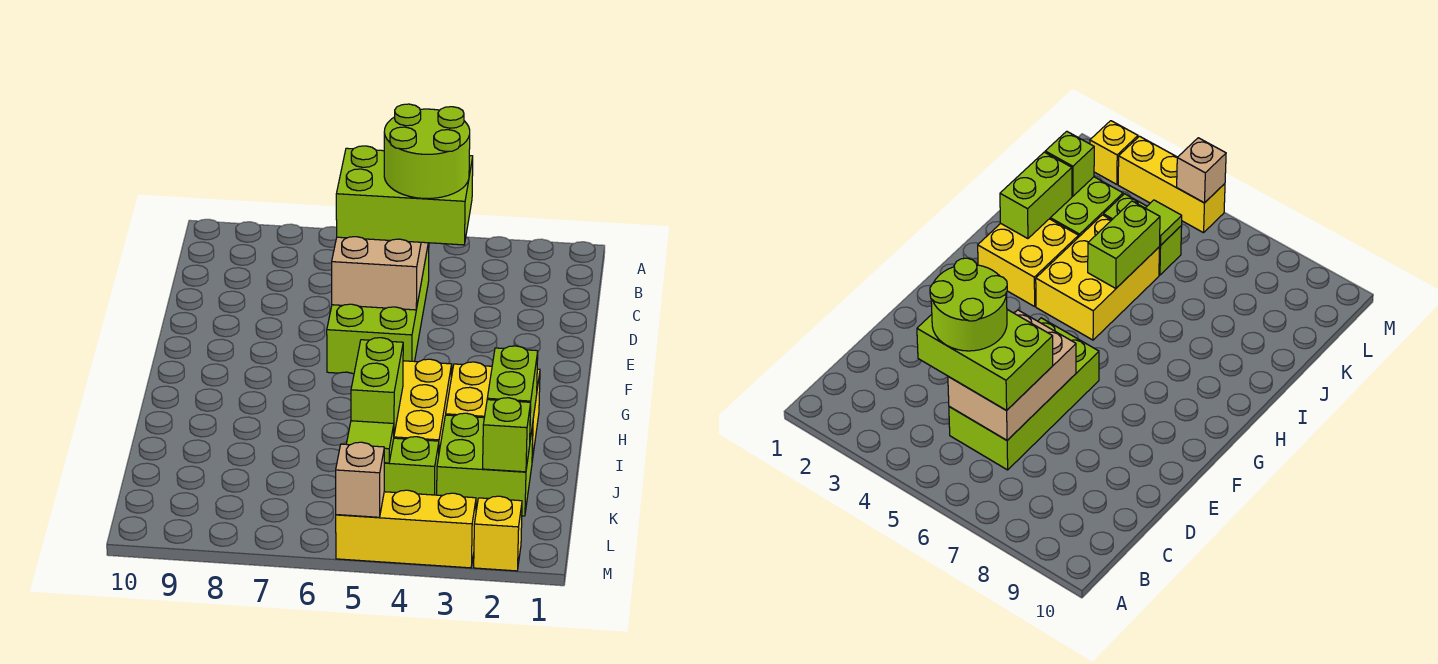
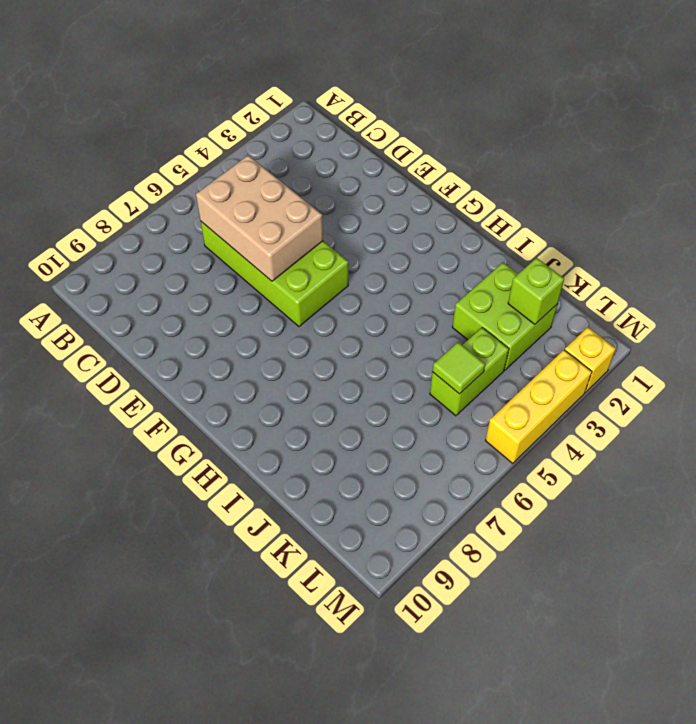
none -> yellow brick H2:I3 level 1
none -> yellow brick H4:J5 level 1
none -> lime brick I2:J2 level 2

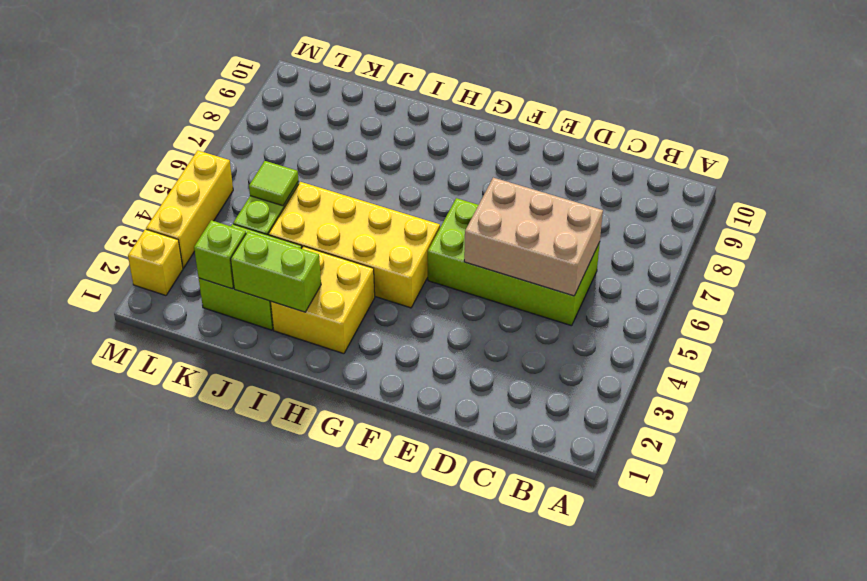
yellow brick G4:J5 level 1 -> yellow brick H4:J5 level 1
none -> lime brick I5:J5 level 2
none -> tan brick M5 level 2
none -> lime brick C4:D6 level 3

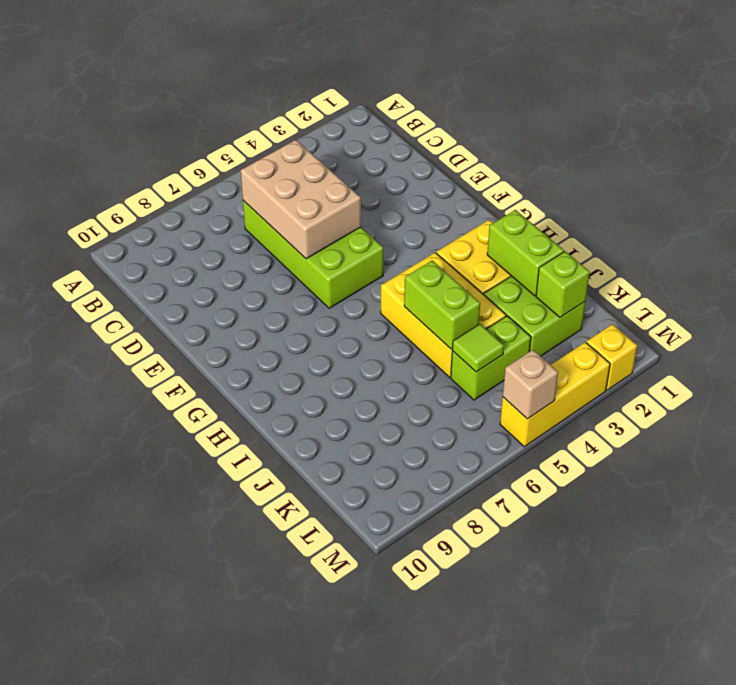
none -> lime brick C4:D6 level 3
none -> lime round brick C4:D5 level 4

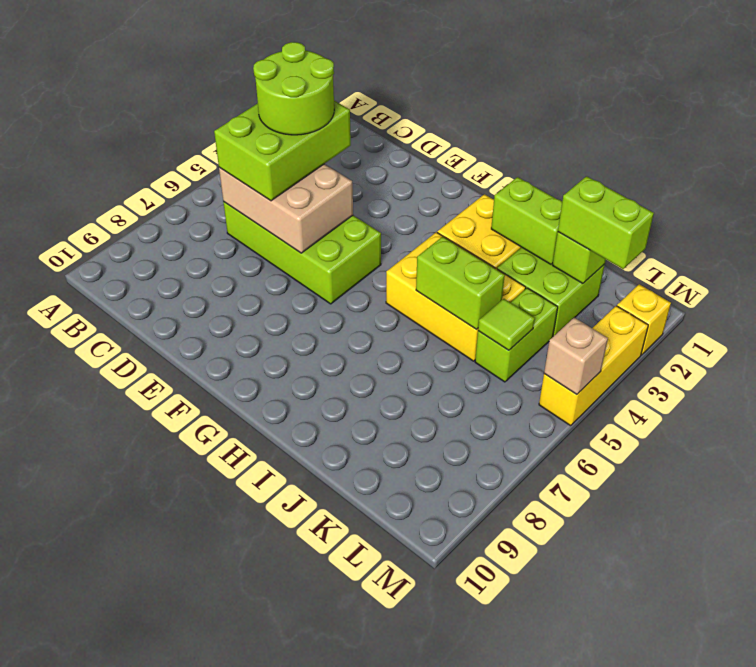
lime brick K2:L2 level 3 -> none

